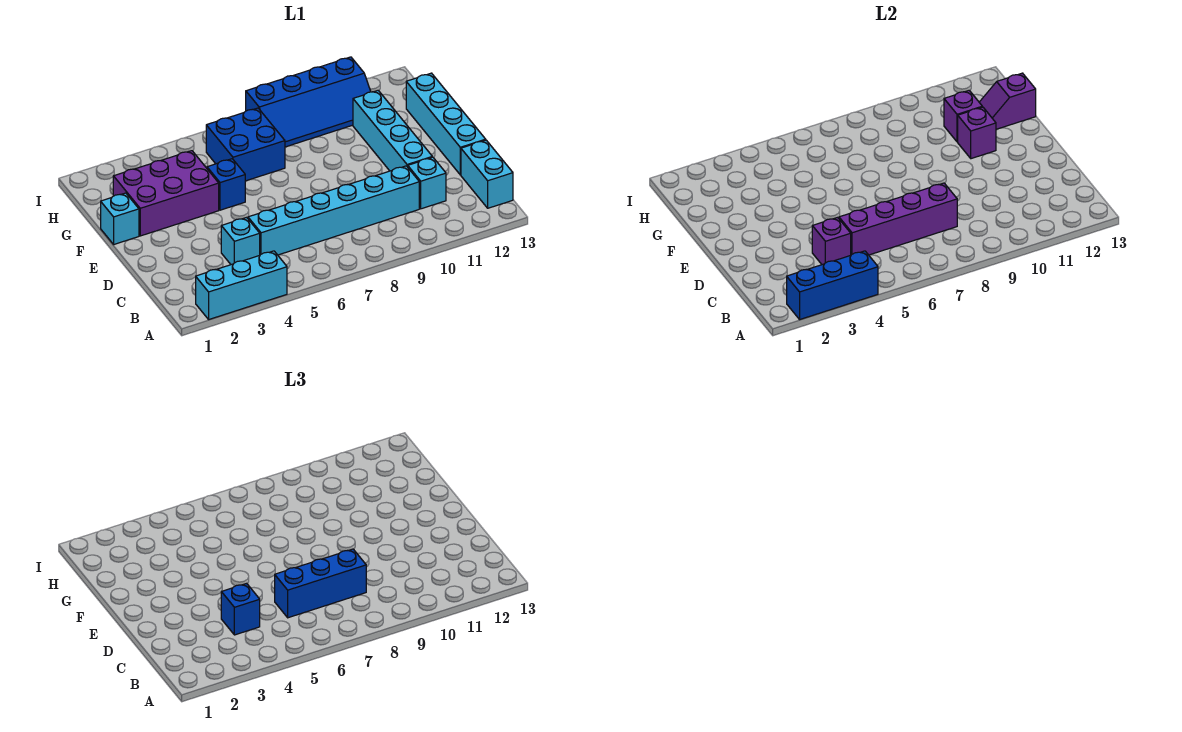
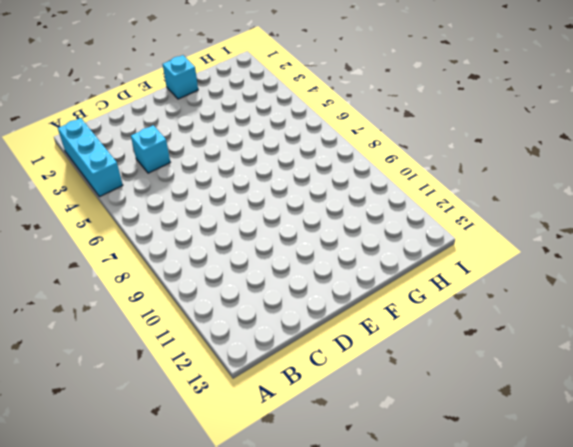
none -> cyan brick B13:C13 level 1
none -> cyan brick C5:C10 level 1
none -> cyan brick C11 level 1

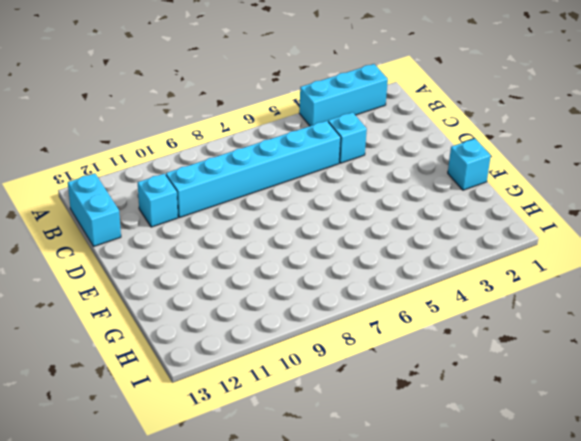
none -> cyan brick D11:G11 level 1
none -> cyan brick D13:G13 level 1
none -> purple brick F2:G4 level 1

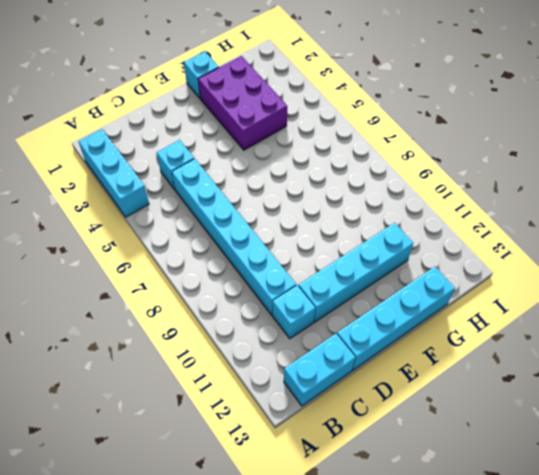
none -> blue brick F5 level 1
none -> blue brick G6:H7 level 1
none -> blue slope H8:I11 level 1 top I

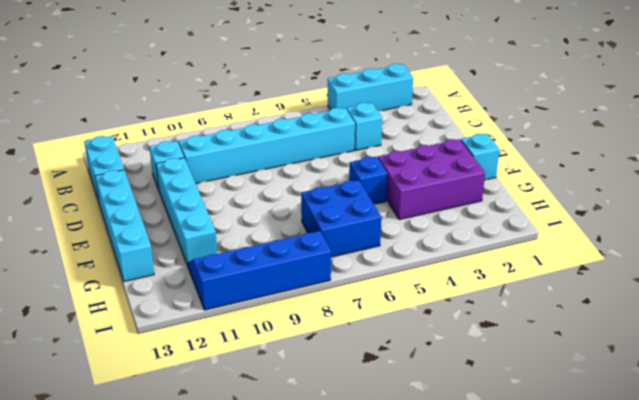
none -> blue brick A2:A4 level 2
none -> purple brick C4 level 2
none -> purple brick C5:C8 level 2

